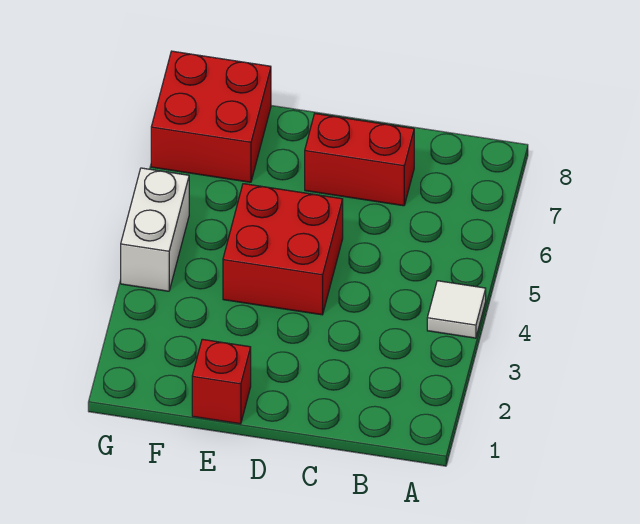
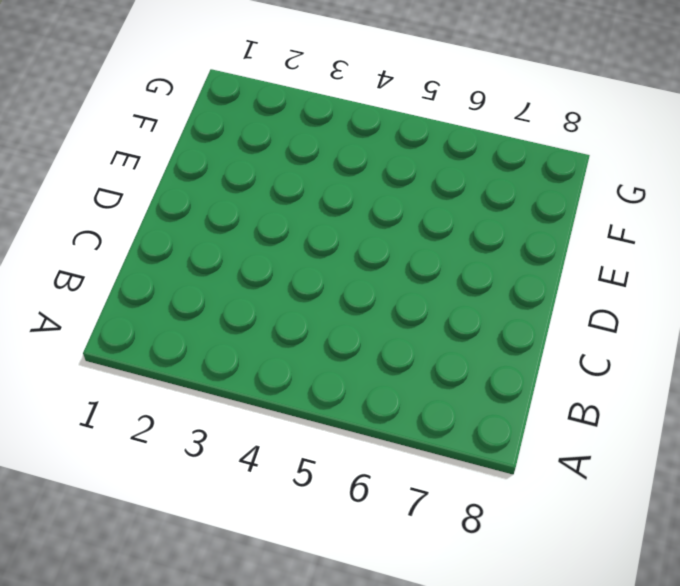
none -> white tile A4 level 1
none -> red brick C7:D7 level 1

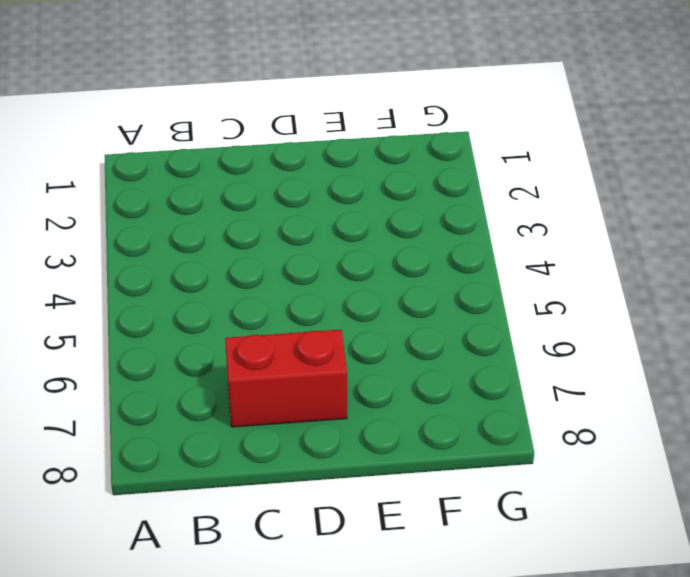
none -> white tile A4 level 1
none -> red brick D4:E5 level 1

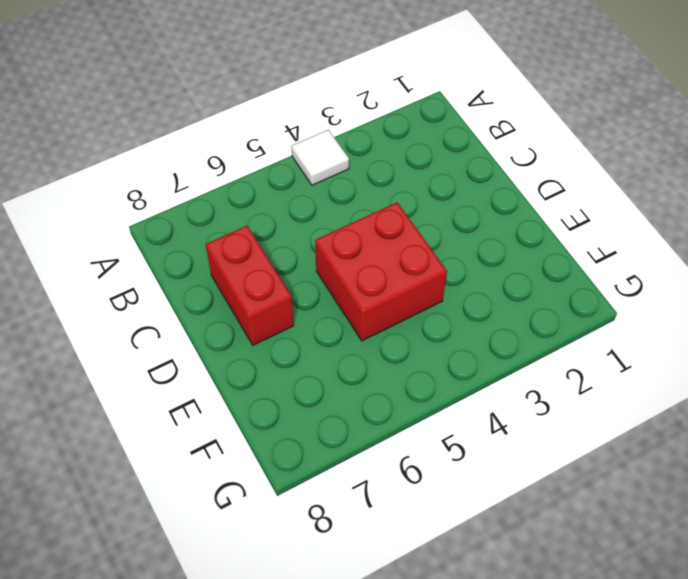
none -> red brick E1 level 1
none -> red brick F7:G8 level 1

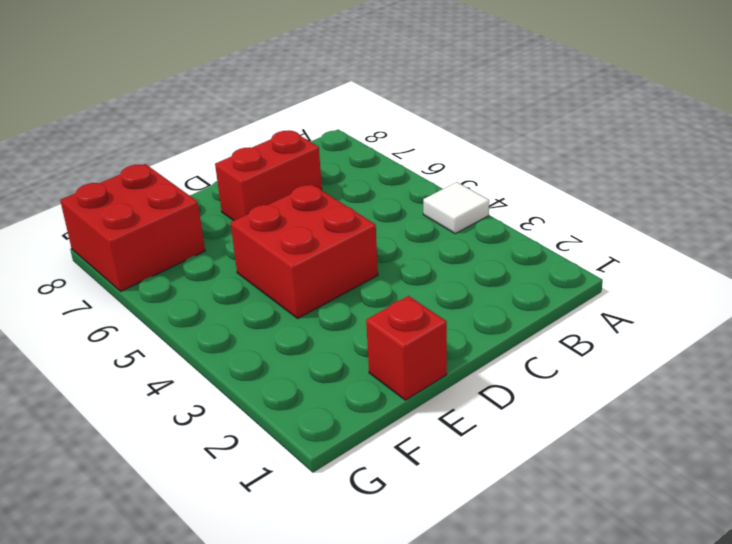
none -> white brick G4:G5 level 1

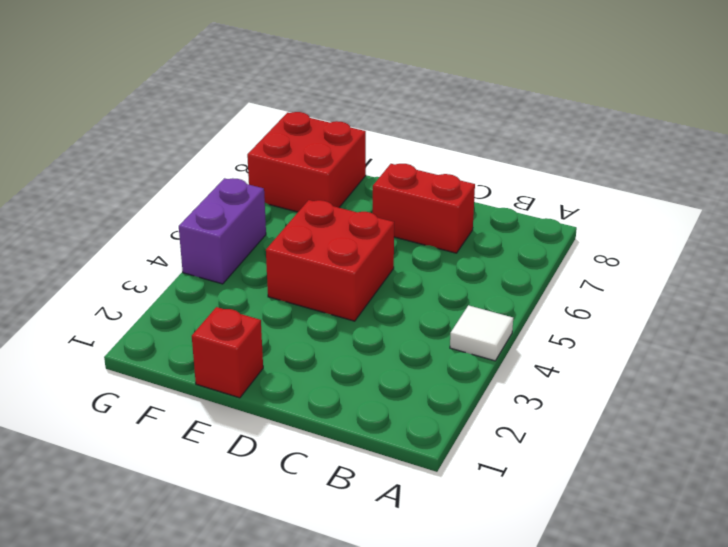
purple brick G4:G5 level 1 -> white brick G4:G5 level 1

